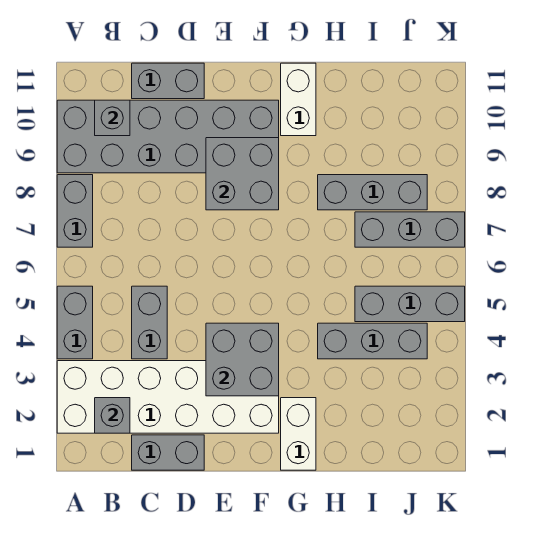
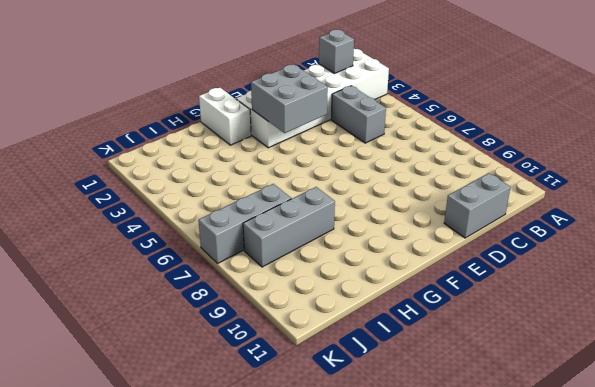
none -> grey brick A4:A5 level 1
none -> grey brick A7:A8 level 1
none -> grey brick A9:F10 level 1

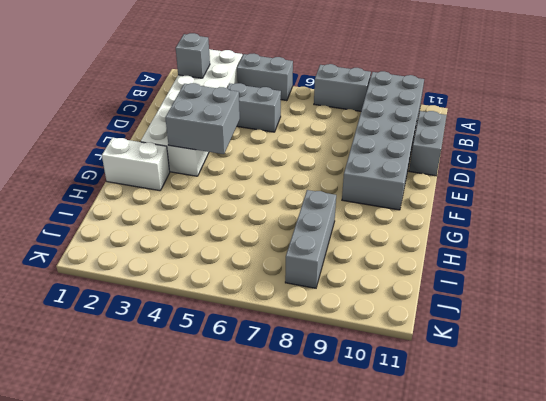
none -> grey brick C1:D1 level 1
none -> white brick G10:G11 level 1
none -> grey brick H4:J4 level 1

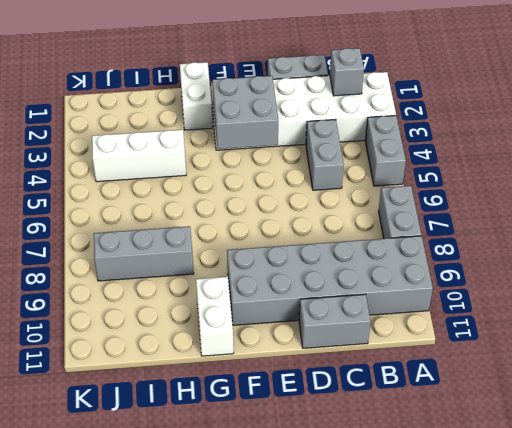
white brick H4:J4 level 1 -> grey brick H4:J4 level 1
none -> grey brick I5:K5 level 1
none -> grey brick I7:K7 level 1
none -> grey brick B10 level 2

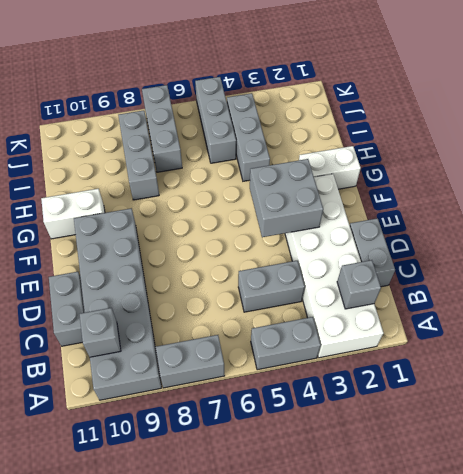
none -> grey brick E8:F9 level 2

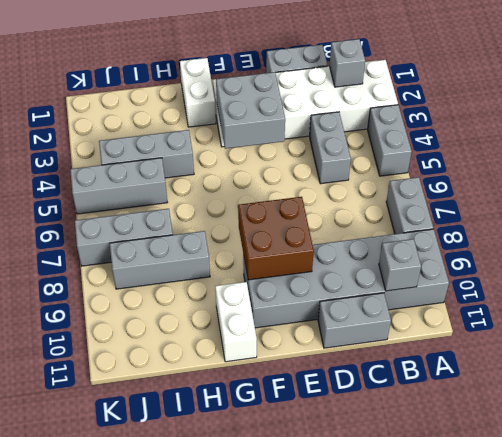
brown brick E8:F9 level 2 -> grey brick E8:F9 level 2

